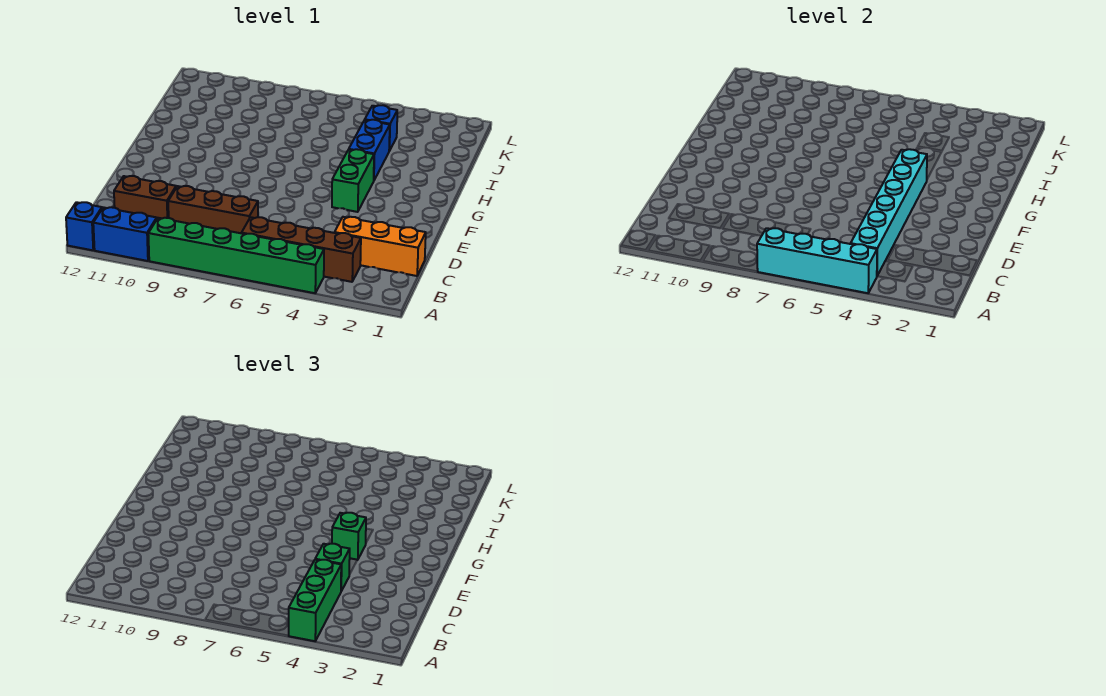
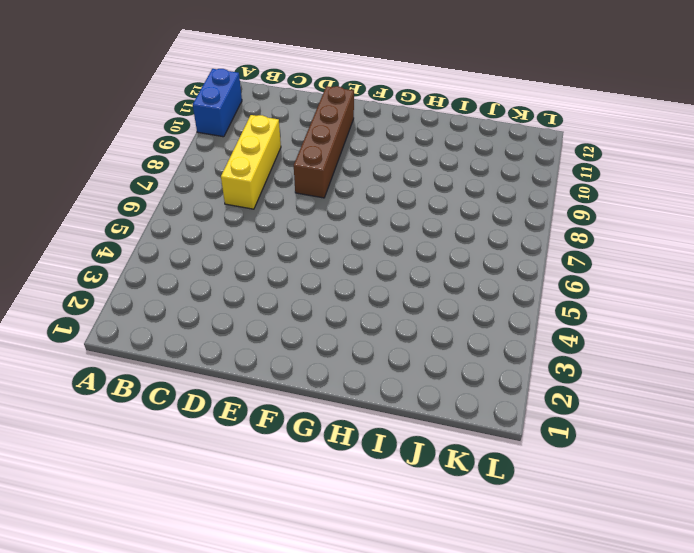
yellow brick C7:C9 level 1 -> brown brick C7:C9 level 1
brown brick E8:E11 level 1 -> brown brick B3:B6 level 1
none -> green brick A4:A9 level 1
none -> blue brick A12 level 1
none -> orange brick C1:C3 level 1

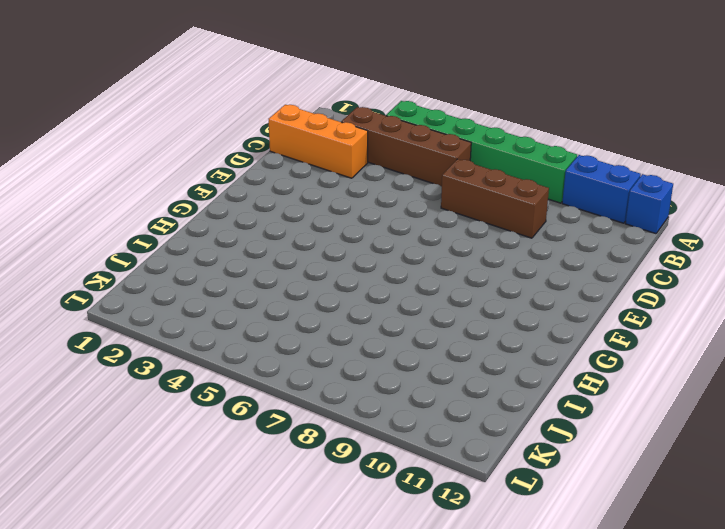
none -> brown brick C10:C11 level 1
none -> green brick F4:G4 level 1
none -> blue brick H4:I4 level 1

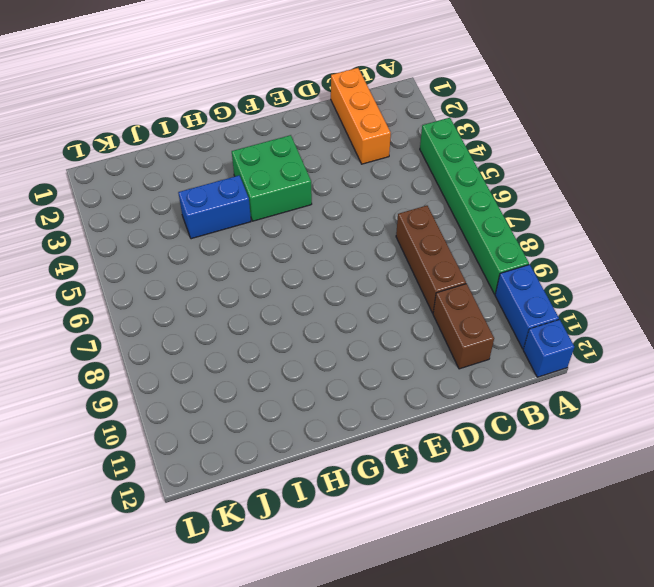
green brick F3:G4 level 1 -> green brick F4:G4 level 1
none -> brown brick B3:B6 level 1
none -> blue brick J4 level 1
none -> cyan brick A4:A7 level 2

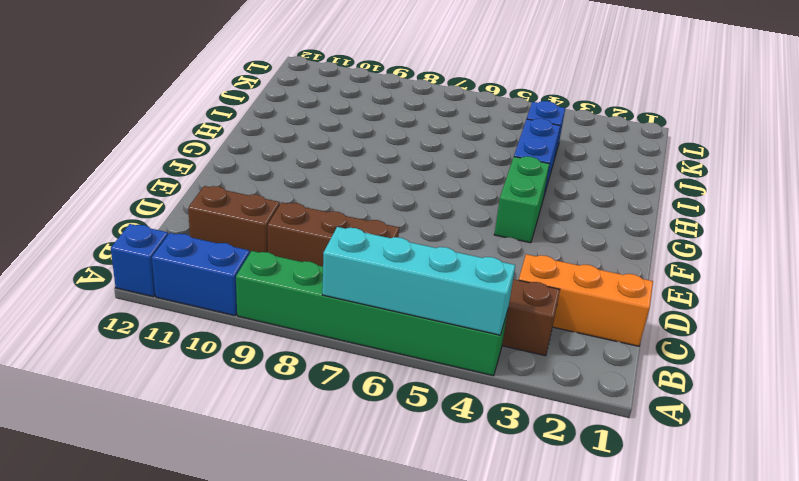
none -> cyan brick B4:G4 level 2
none -> green brick A4:C4 level 3
none -> green brick D4 level 3

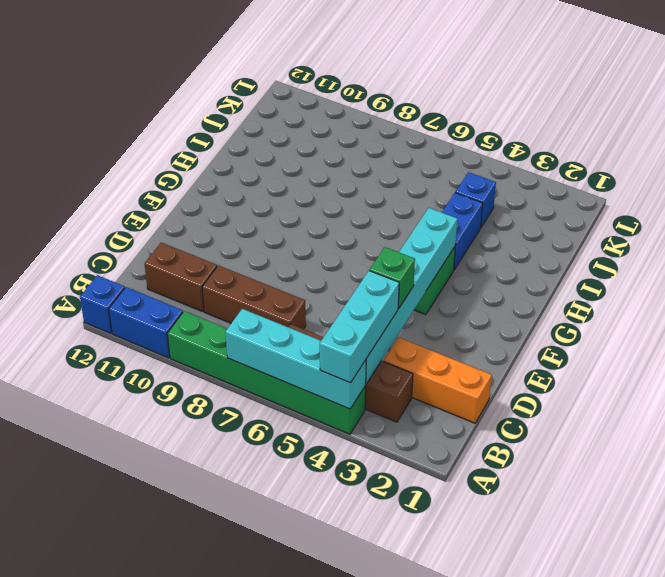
cyan brick A4:C4 level 3 -> green brick A4:C4 level 3
none -> green brick F4 level 3

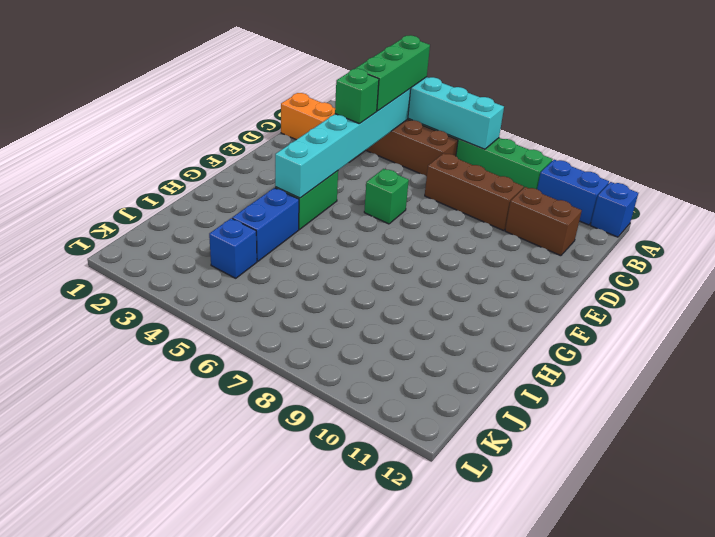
green brick E6 level 1 -> green brick F4 level 3

